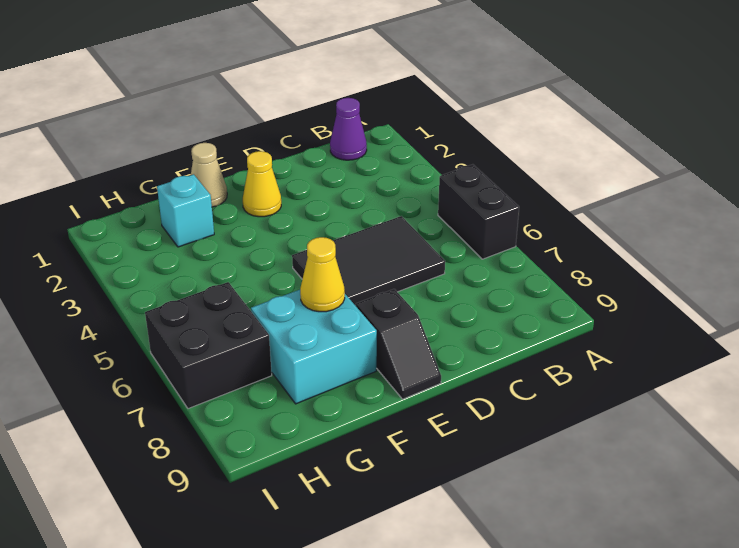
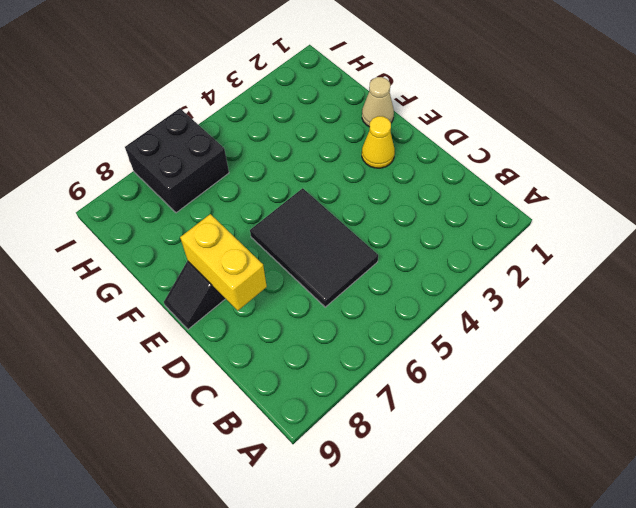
yellow brick D8:E8 level 2 -> none
none -> black brick A5:A6 level 1
none -> purple cone B1 level 1

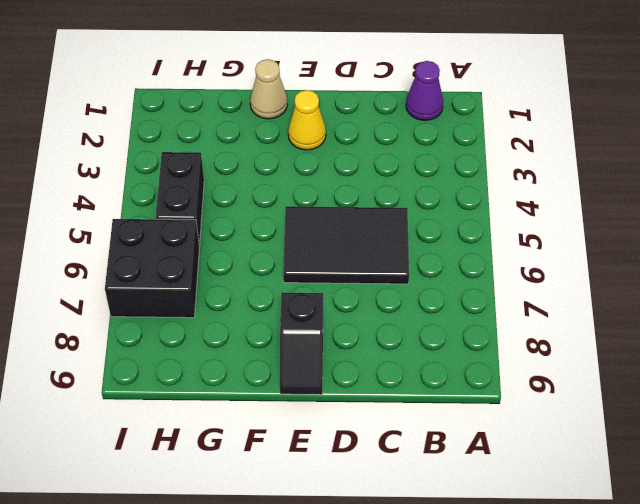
black brick H4:H5 level 1 -> black brick A5:A6 level 1
none -> cyan brick F7:G8 level 1
none -> cyan brick G2 level 1

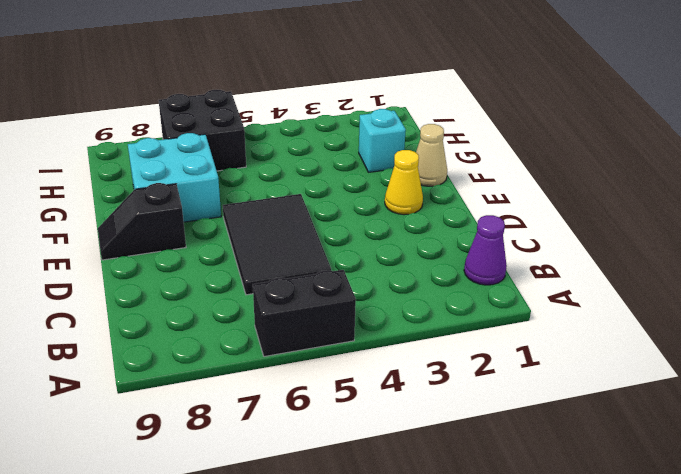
none -> yellow cone F7 level 2

